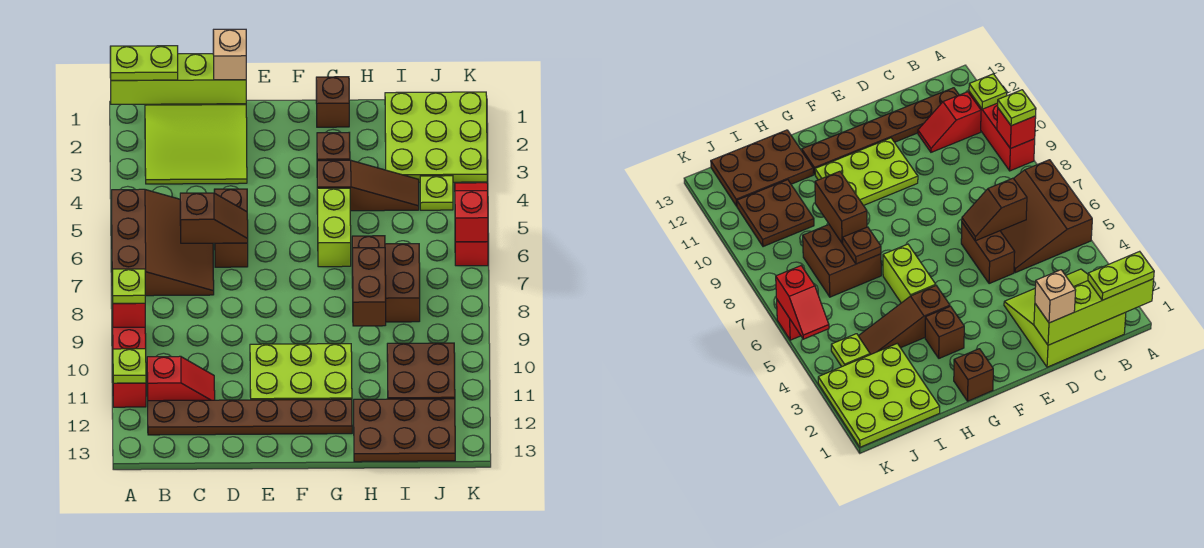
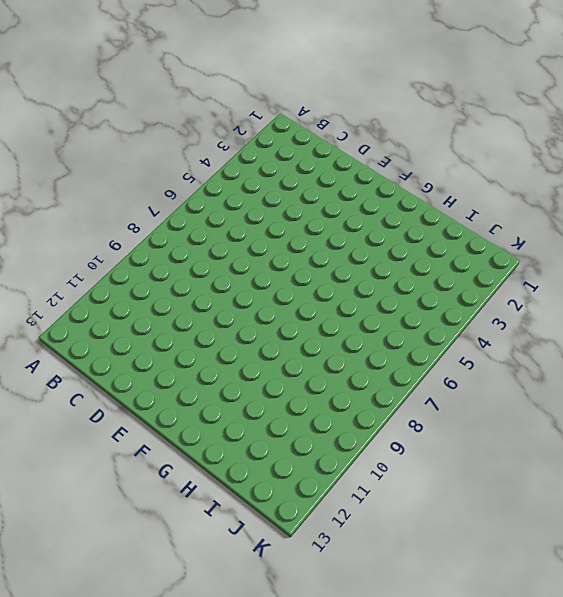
none -> brown slope A5:C7 level 1 top A
none -> red brick A9:A11 level 1
none -> lime slope B1:D3 level 1 top 1

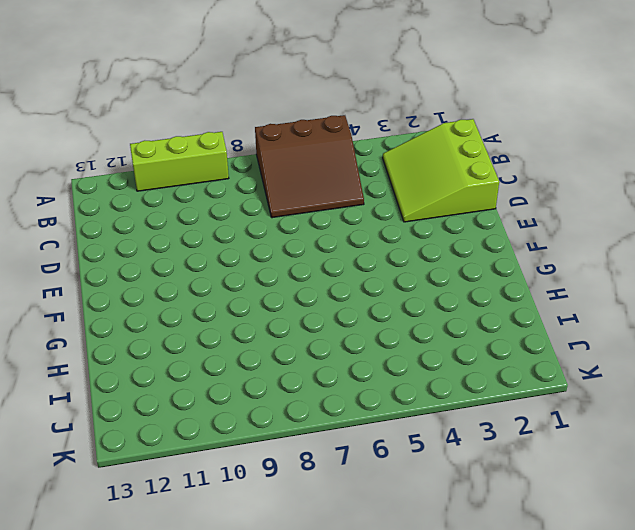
lime brick A9:A11 level 1 -> red brick A9:A11 level 1
none -> red slope B11:C11 level 1 top B
none -> brown plate B12:G12 level 1
none -> brown brick D5:D6 level 1

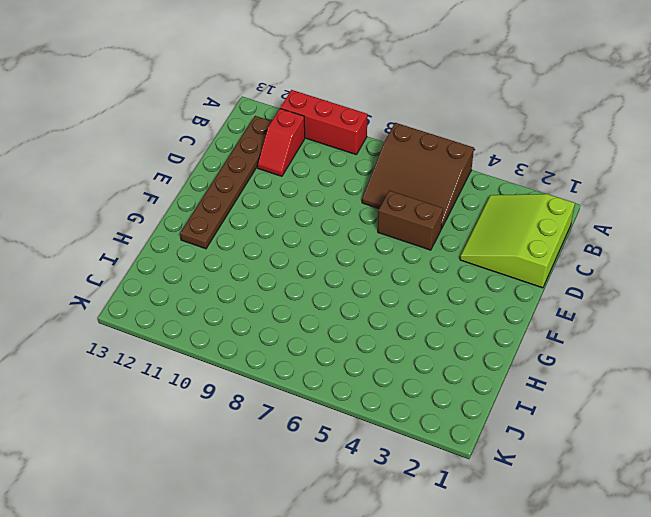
none -> lime plate E10:G11 level 1
none -> brown brick G1 level 1
none -> brown brick G3 level 1

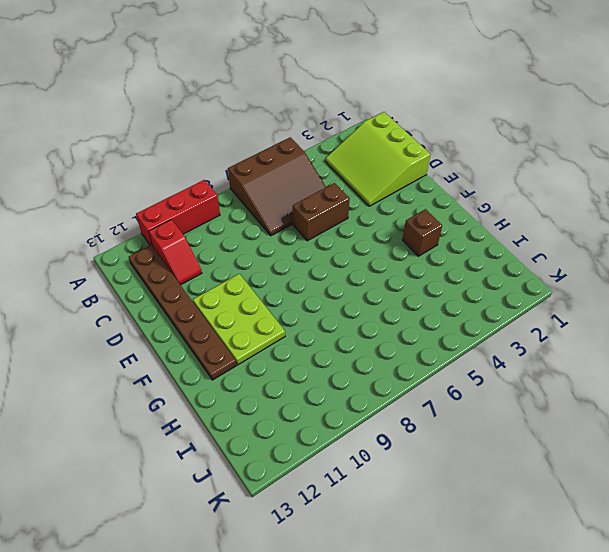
none -> brown brick G1 level 1
none -> brown slope G4:I4 level 1 top G
none -> lime brick G5:G6 level 1

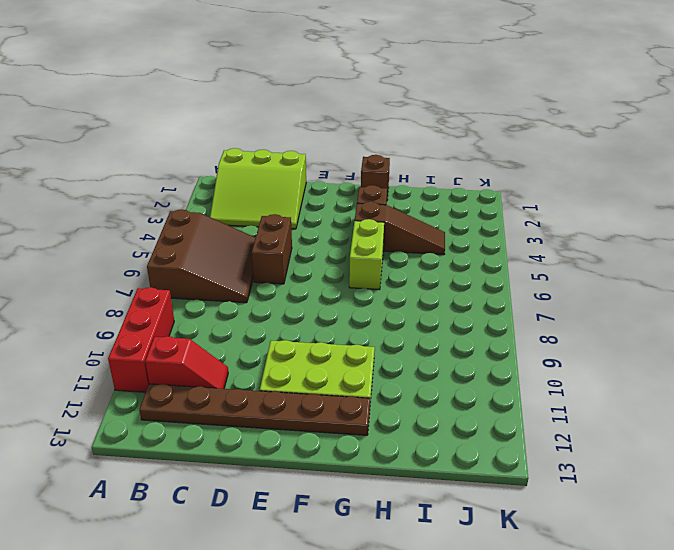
none -> brown brick H7:I8 level 1
none -> brown plate H12:J13 level 1
none -> lime plate I1:K3 level 1

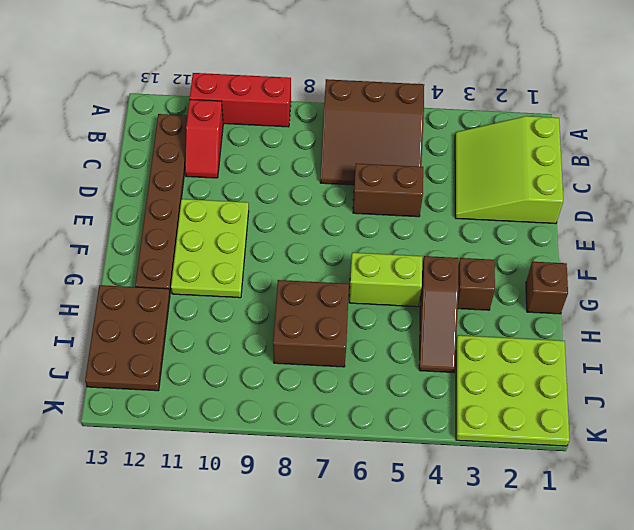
none -> brown plate I10:J11 level 1
none -> lime plate J4 level 1
none -> red brick K6 level 1

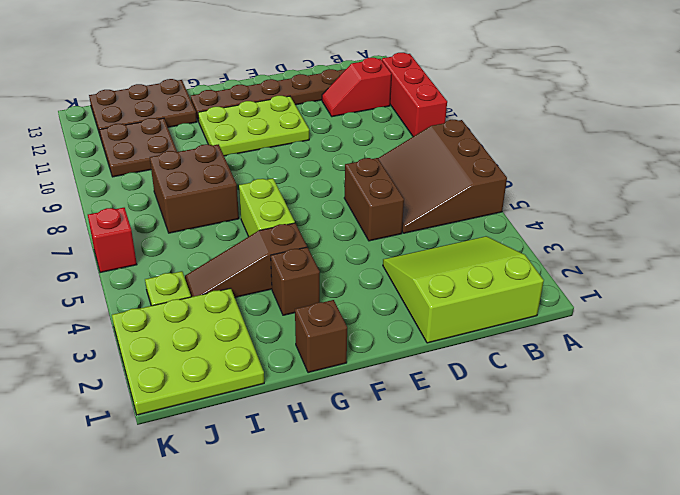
none -> lime brick A1:D1 level 2
none -> red brick A9 level 2
none -> lime plate A11 level 2

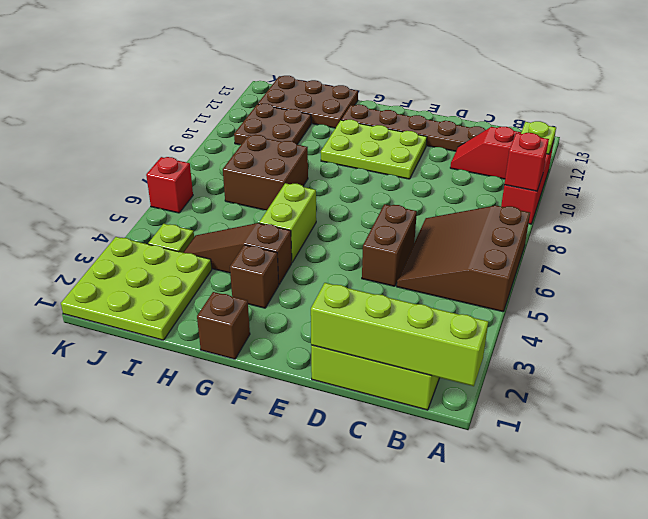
none -> brown slope C6:D6 level 2 top C
none -> brown plate H7 level 2
none -> brown brick H8:H9 level 2

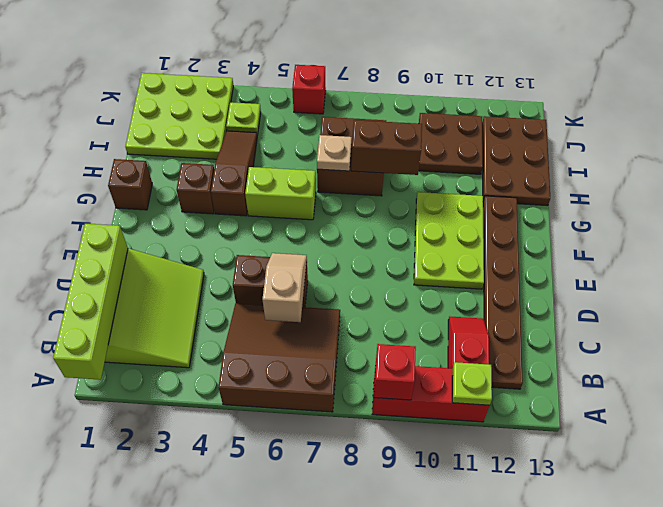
tan slope C6:D6 level 2 top C -> brown slope C6:D6 level 2 top C
tan plate H7 level 2 -> brown plate H7 level 2
none -> red slope K5:K6 level 2 top 6
none -> lime plate A1:B1 level 3
none -> lime plate A9 level 3

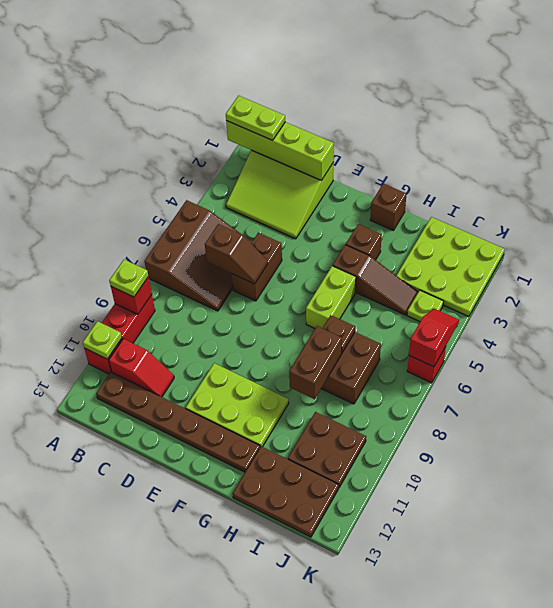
none -> tan brick D1 level 3

